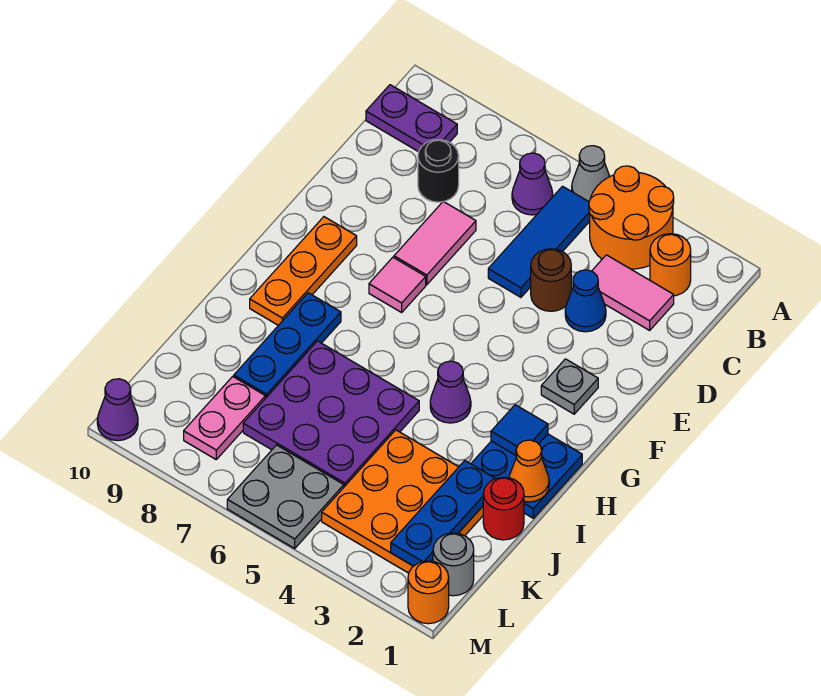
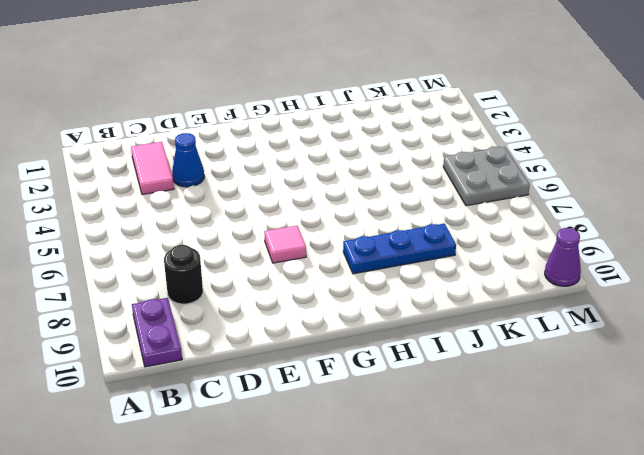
none -> orange round brick A3:B4 level 1
none -> grey cone A5 level 1
none -> orange round brick B2 level 1

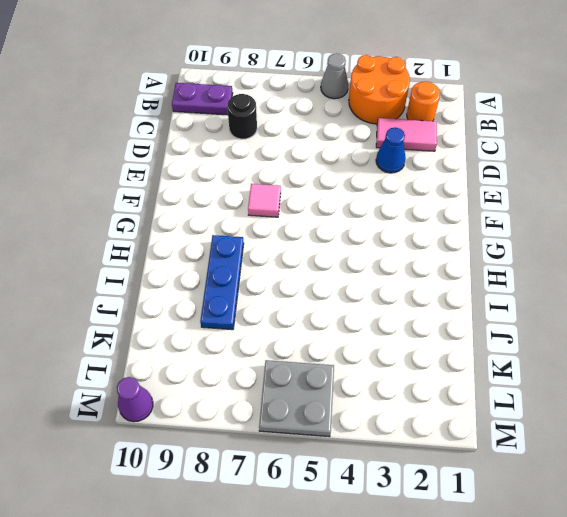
none -> blue tile B5:D5 level 1
none -> purple cone B6 level 1
none -> brown round brick D4 level 1

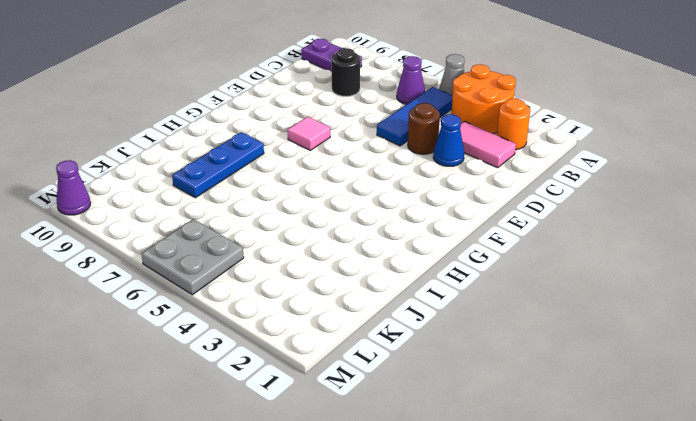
none -> pink tile D7:E7 level 1
none -> grey plate F2 level 1
none -> orange plate F9:H9 level 1

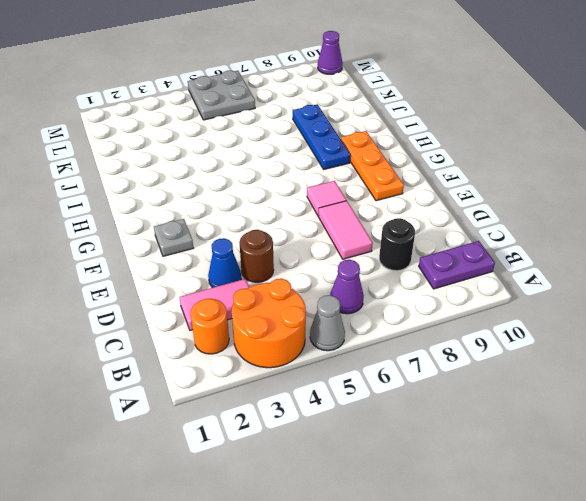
none -> blue tile B5:D5 level 1
none -> blue plate H1:I2 level 1
none -> purple cone H4 level 1

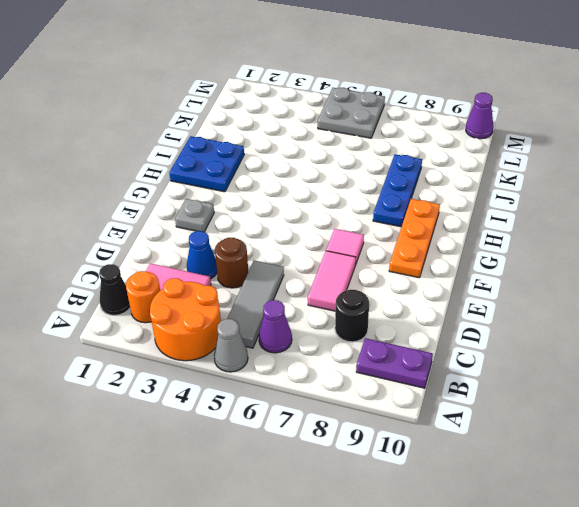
black cone B1 level 1 -> none
grey tile B5:D5 level 1 -> blue tile B5:D5 level 1
none -> purple cone H4 level 1
none -> purple plate I5:K7 level 1
none -> red round brick J1 level 1

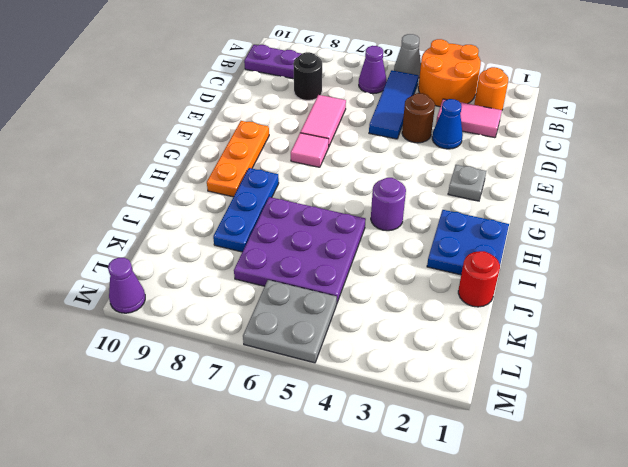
purple round brick H4 level 1 -> purple cone H4 level 1
none -> orange plate J2:L4 level 1
none -> pink plate K8:L8 level 1
none -> grey round brick L1 level 1

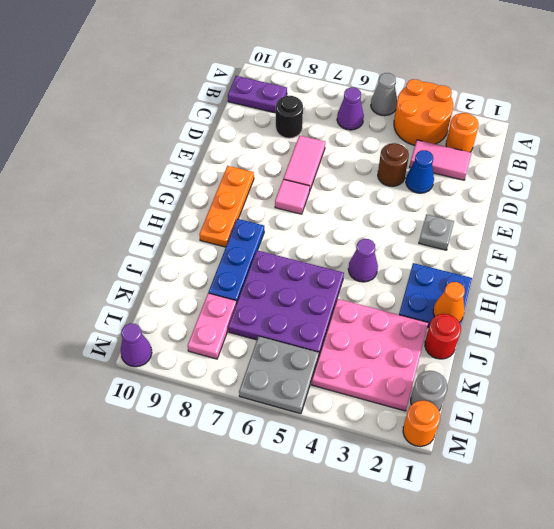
pink plate J2:L4 level 1 -> orange plate J2:L4 level 1
none -> blue tile B5:D5 level 1
none -> blue tile H2 level 2
none -> blue plate J2:L2 level 2

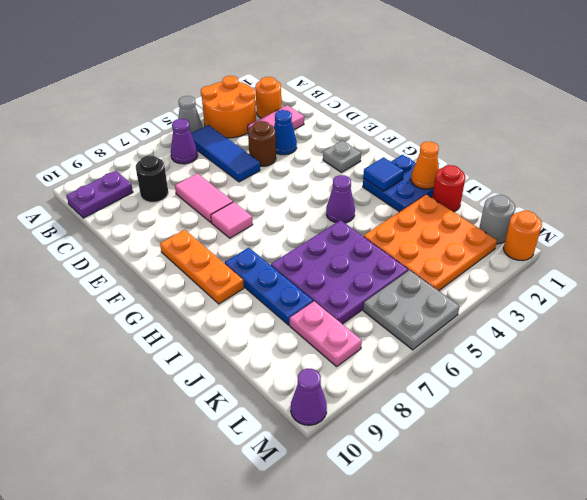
none -> blue plate J2:L2 level 2

